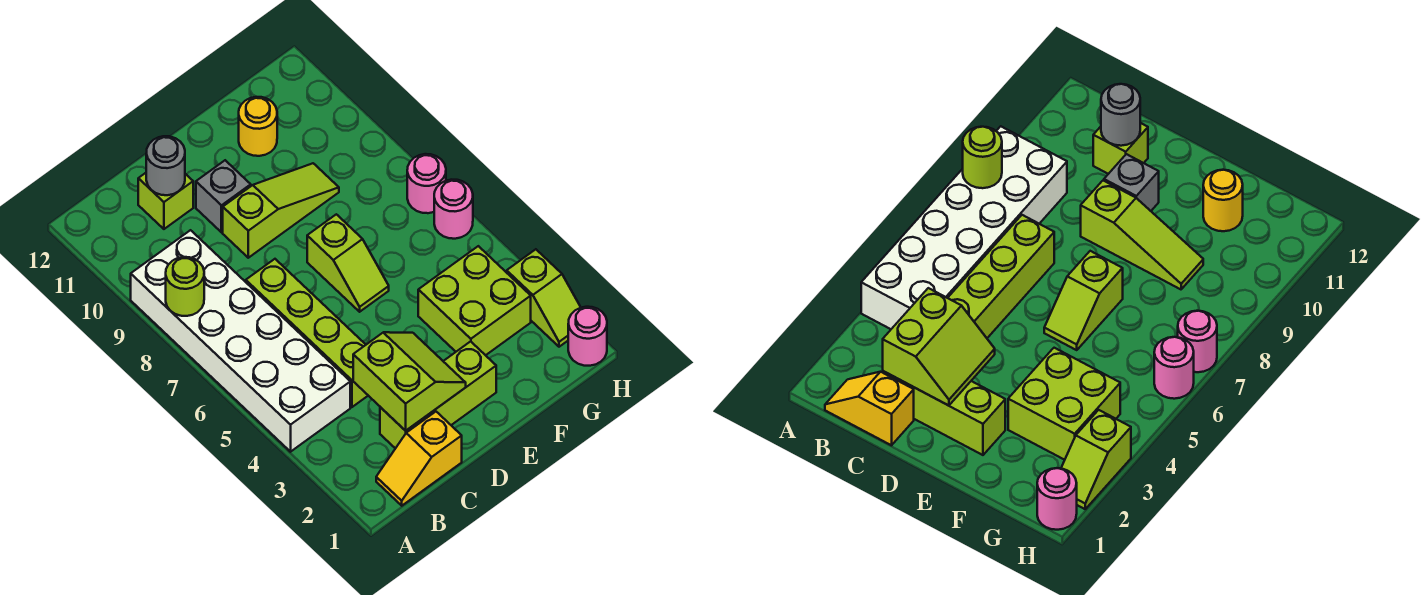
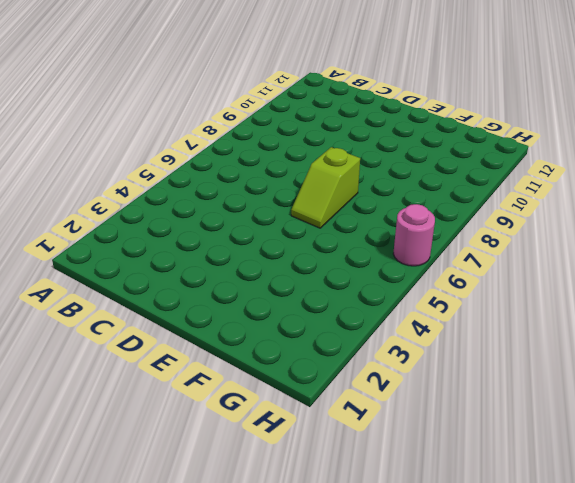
none -> white brick A4:B9 level 1
none -> yellow slope B1:C1 level 1 top C
none -> lime brick C2:E2 level 1

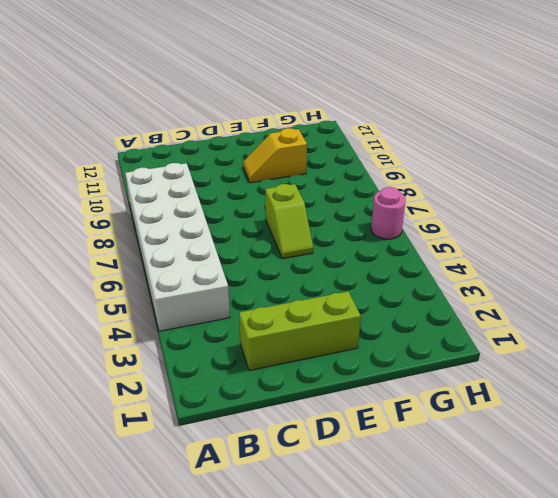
yellow slope E10:F10 level 1 top F -> yellow slope B1:C1 level 1 top C
none -> lime brick C4:C7 level 1
none -> lime brick C11 level 1
none -> lime slope D9:F9 level 1 top D

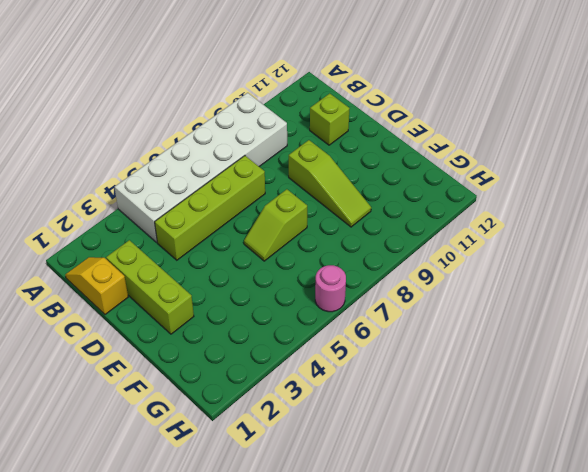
none -> grey brick D10 level 1
none -> lime brick F3:G4 level 1
none -> yellow round brick F11 level 1

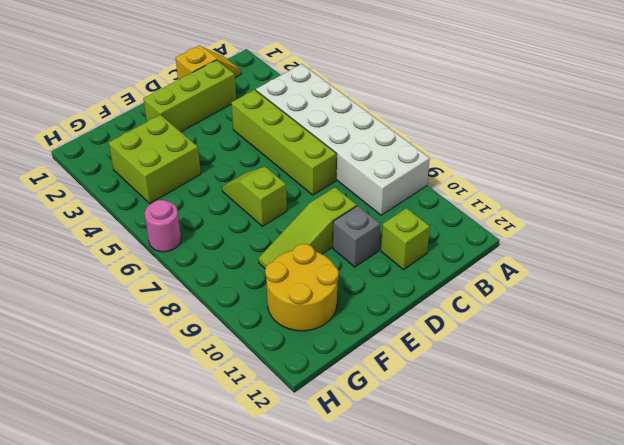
yellow round brick F10:G11 level 1 -> yellow round brick F11 level 1
none -> pink round brick H1 level 1
none -> lime slope H2:H3 level 1 top 3
none -> pink round brick H7 level 1

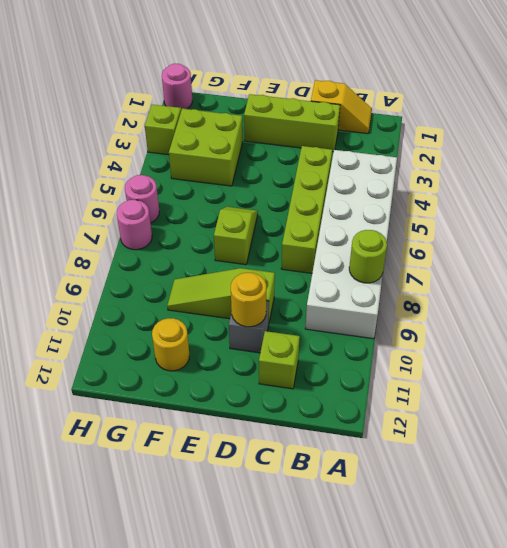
yellow round brick D10 level 2 -> none
none -> lime slope C2:D3 level 2 top C
none -> grey round brick C11 level 2

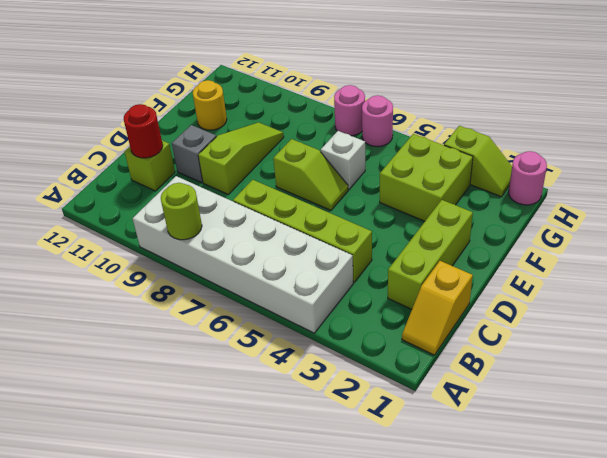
red round brick C11 level 2 -> grey round brick C11 level 2
white brick F6 level 1 -> none
none -> lime slope C2:D3 level 2 top C

